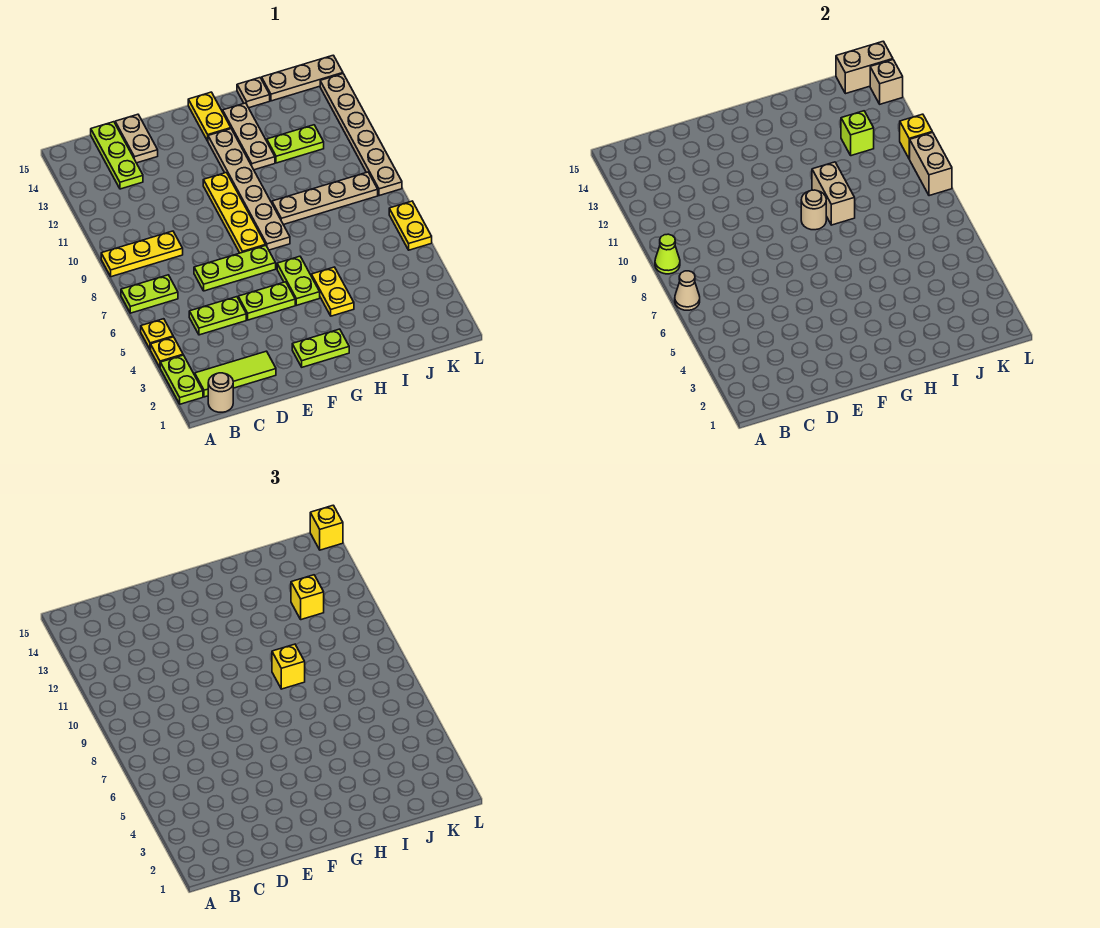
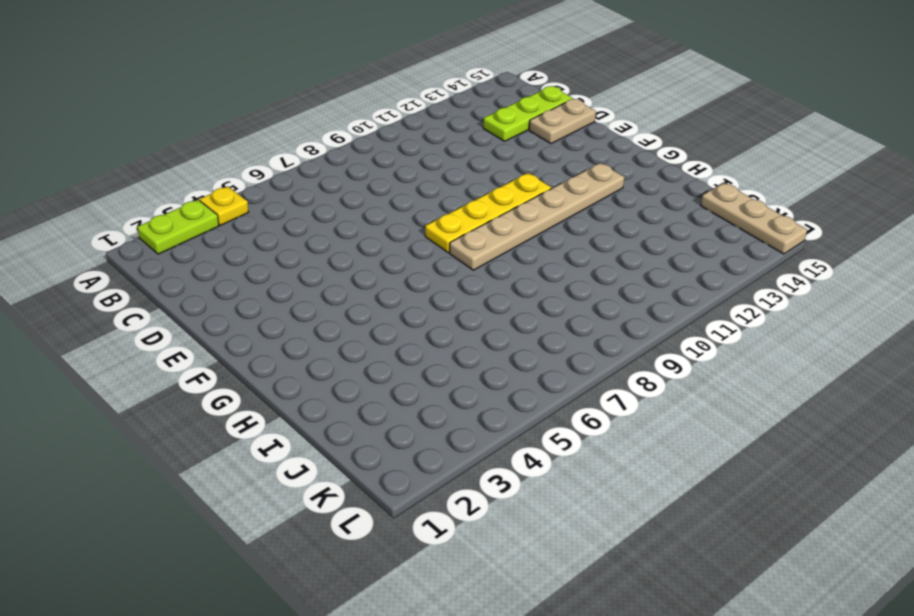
none -> yellow plate A5 level 1
none -> lime plate A7:B7 level 1
none -> yellow plate A9:C9 level 1
none -> tan round brick B1 level 1

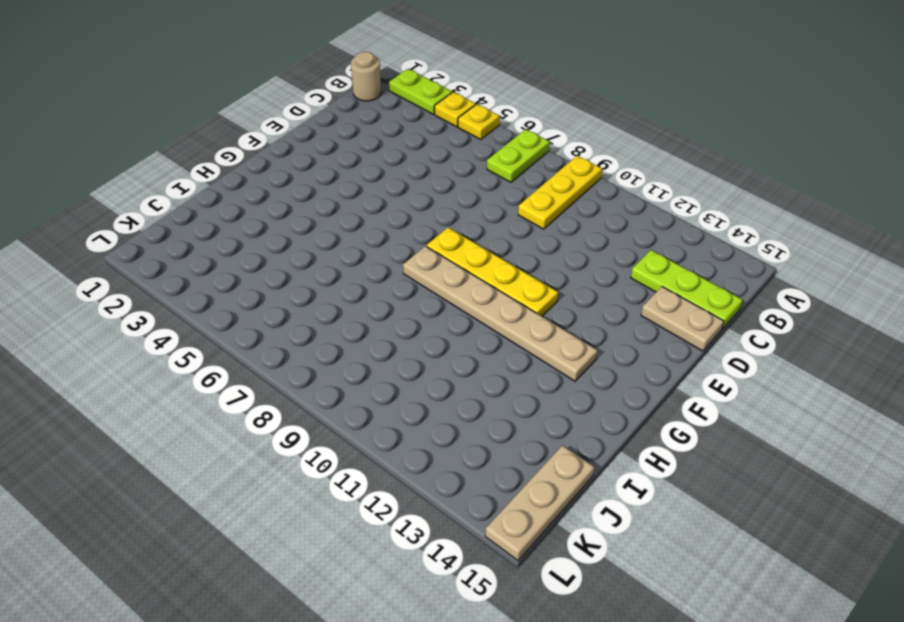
none -> lime tile B2:D2 level 1
none -> lime plate C5:D5 level 1
none -> lime plate D7:F7 level 1
none -> lime plate E5:F5 level 1

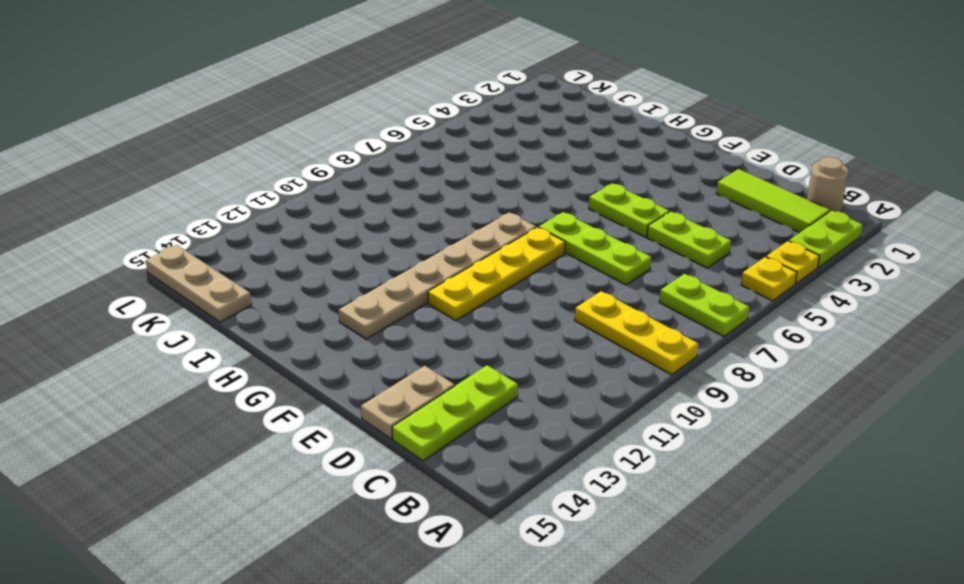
none -> lime plate F2:G2 level 1
none -> lime plate G5:G6 level 1
none -> yellow plate G14:G15 level 1
none -> yellow plate H4:H5 level 1

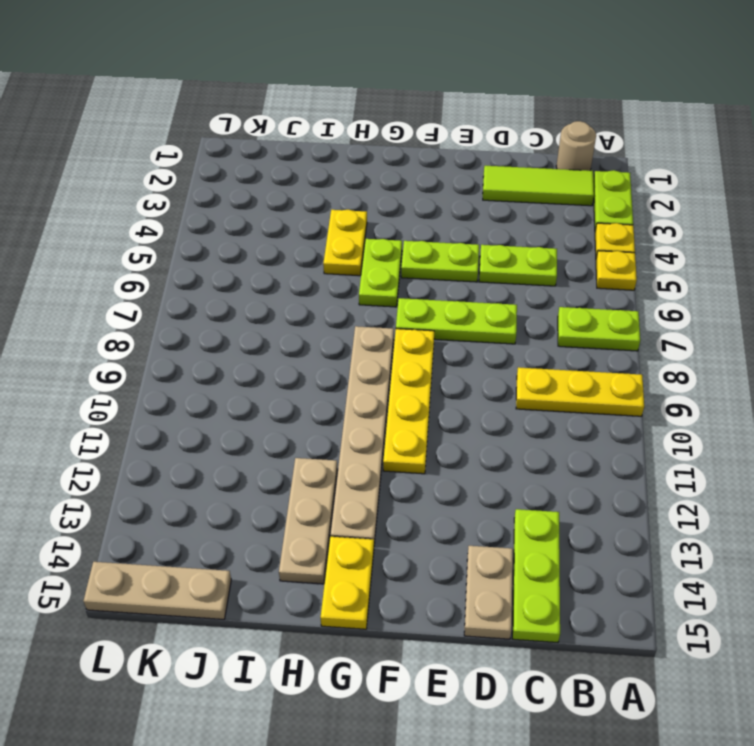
none -> lime plate F2:G2 level 1
none -> tan plate H9:K9 level 1
none -> lime plate I12:J12 level 1
none -> tan plate I15 level 1

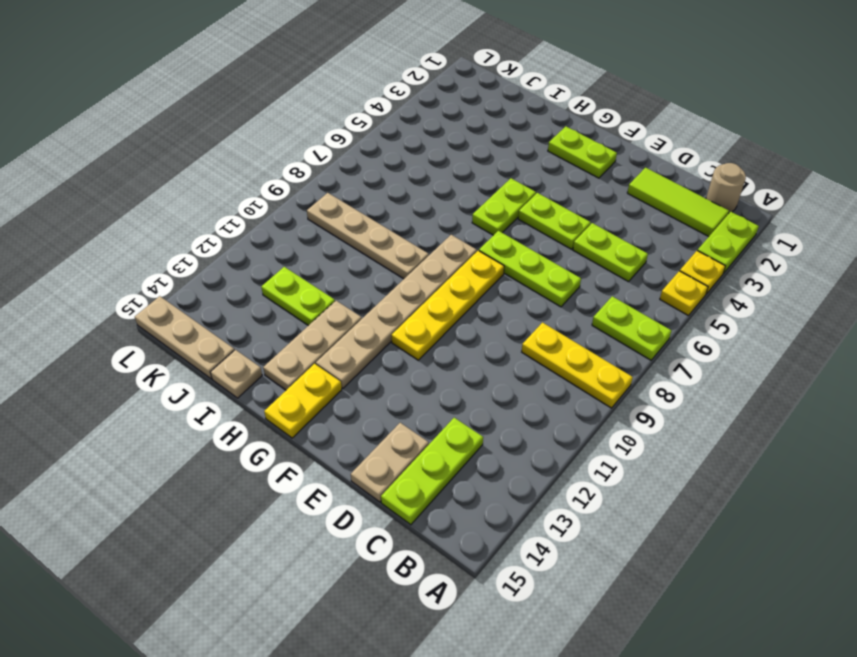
none -> yellow plate H4:H5 level 1
none -> yellow plate L6:L7 level 1
none -> tan plate L9:L14 level 1
none -> tan cone A7 level 2

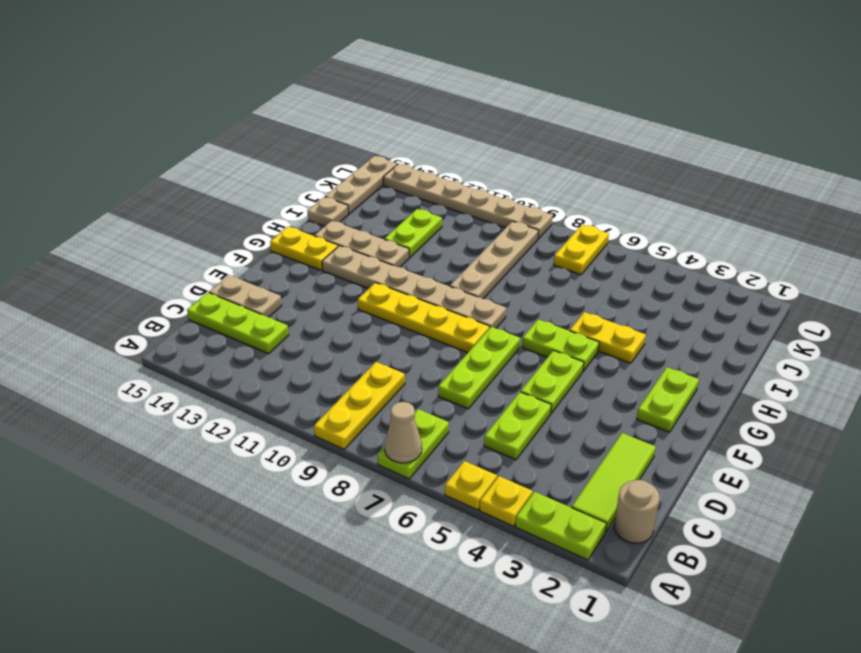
yellow plate K7:L7 level 1 -> yellow plate L6:L7 level 1
none -> lime cone A9 level 2
none -> tan round brick G9 level 2
none -> tan brick H9:H10 level 2
none -> lime brick J12 level 2

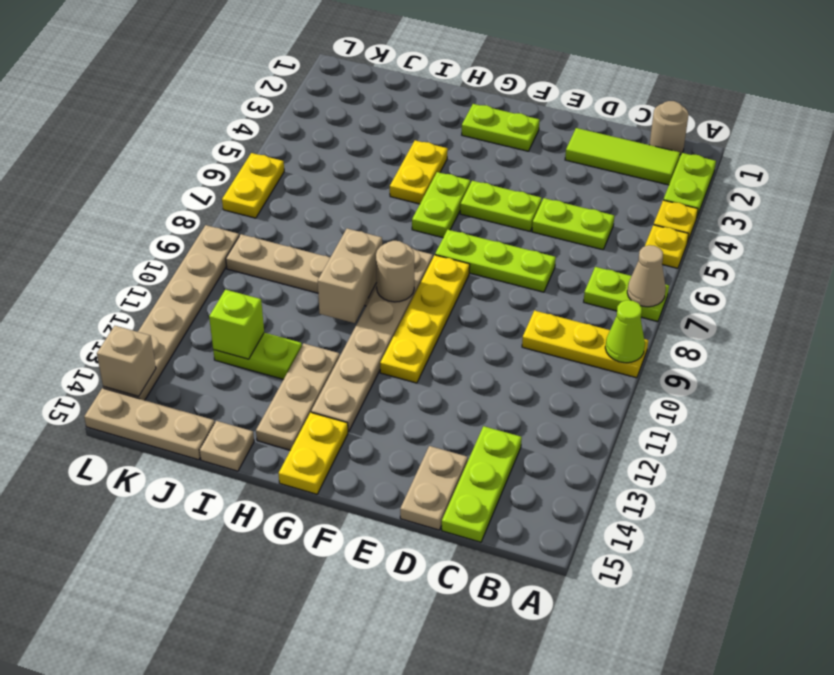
none -> tan brick K15:L15 level 2
none -> tan brick L9:L10 level 2
none -> yellow brick L11 level 2
none -> yellow brick H9 level 3

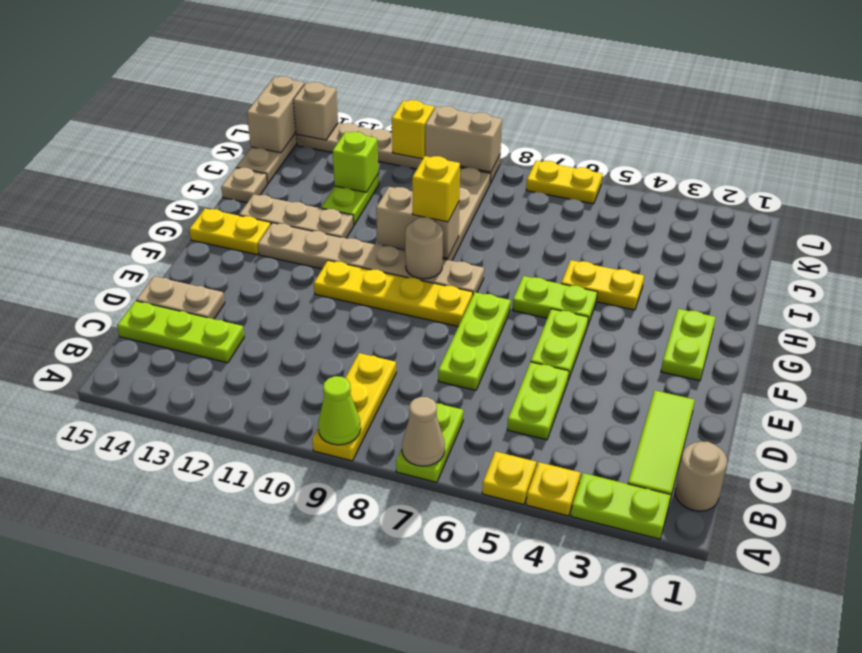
none -> yellow brick J12 level 3
none -> yellow brick L15 level 3

